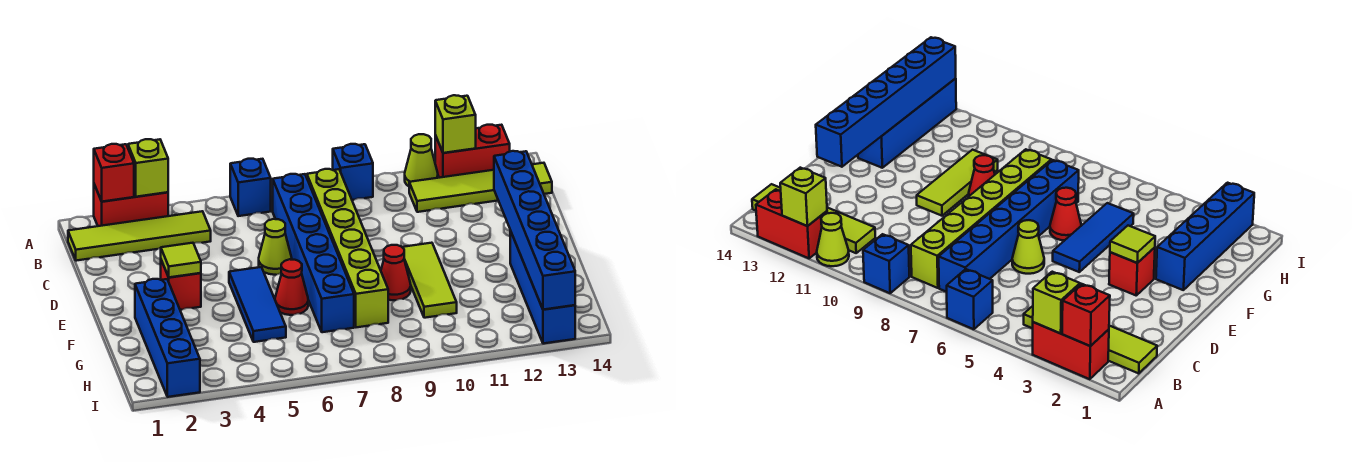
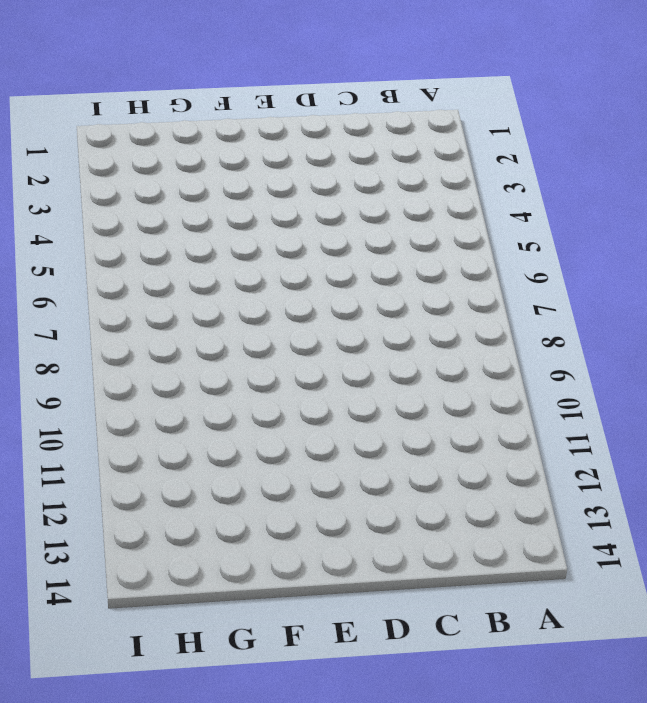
none -> red brick A2:A3 level 1
none -> blue brick A6 level 1
none -> blue brick A9 level 1

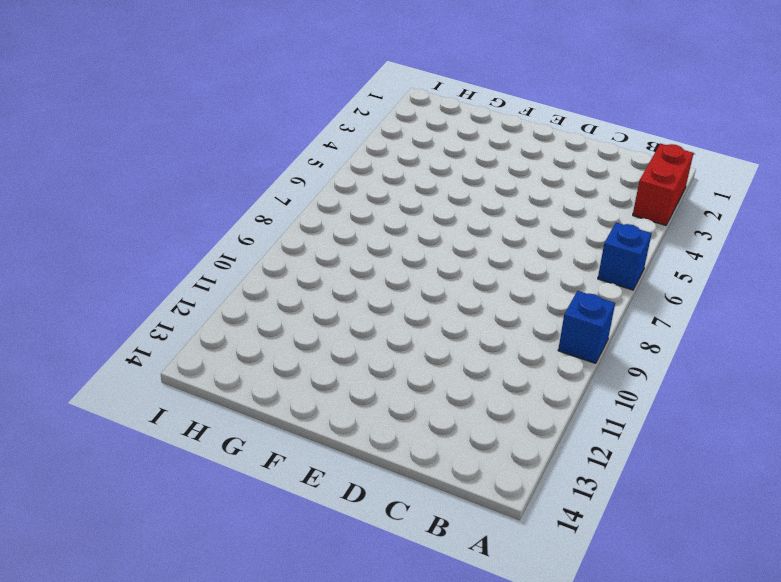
none -> lime cone A11 level 1
none -> red brick A12:A13 level 1
none -> lime tile B1:B4 level 1

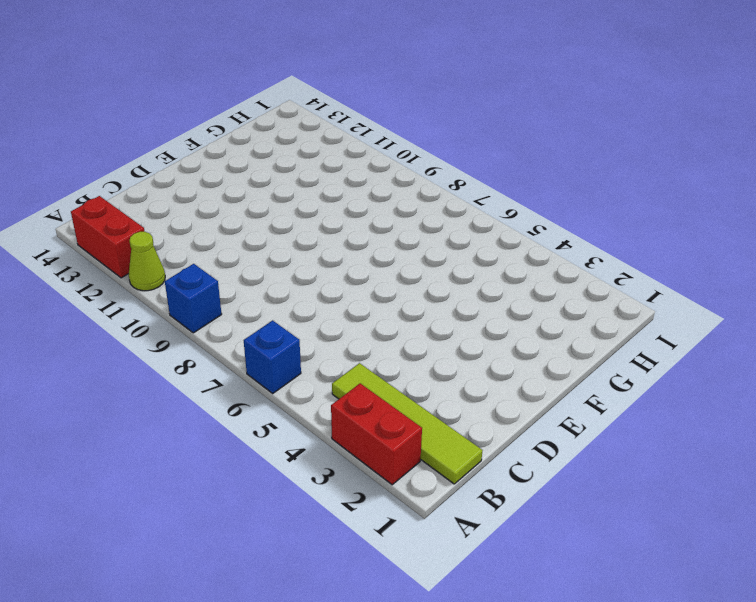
none -> blue brick B7:G7 level 1
none -> lime brick B8:G8 level 1
none -> lime tile B11:B14 level 1

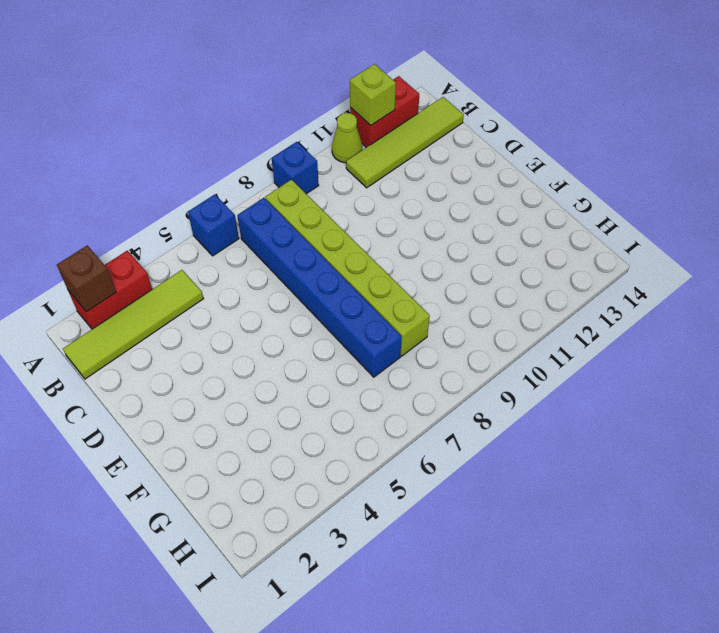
brown brick A2 level 2 -> red brick A2 level 2
none -> lime cone D6 level 1
none -> red brick E3 level 1
none -> blue tile E5:G5 level 1

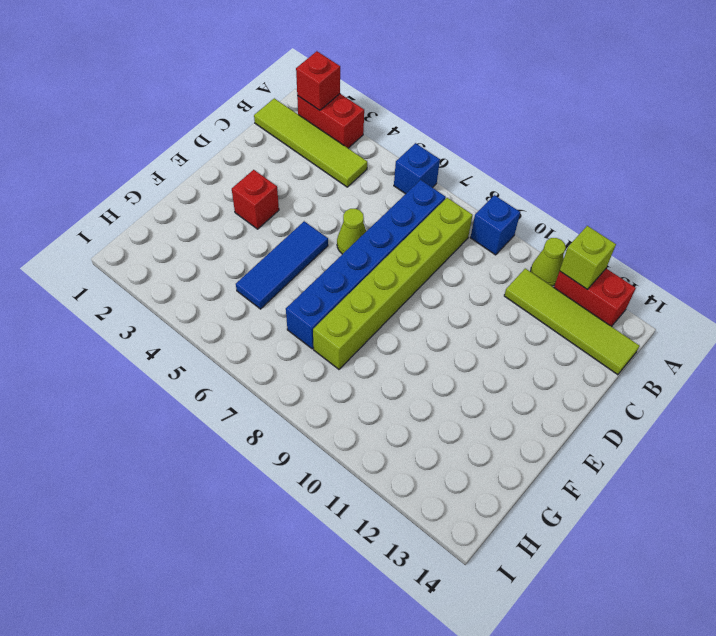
none -> lime tile E10:G10 level 1
none -> blue brick F2:I2 level 1
none -> red cone F6 level 1

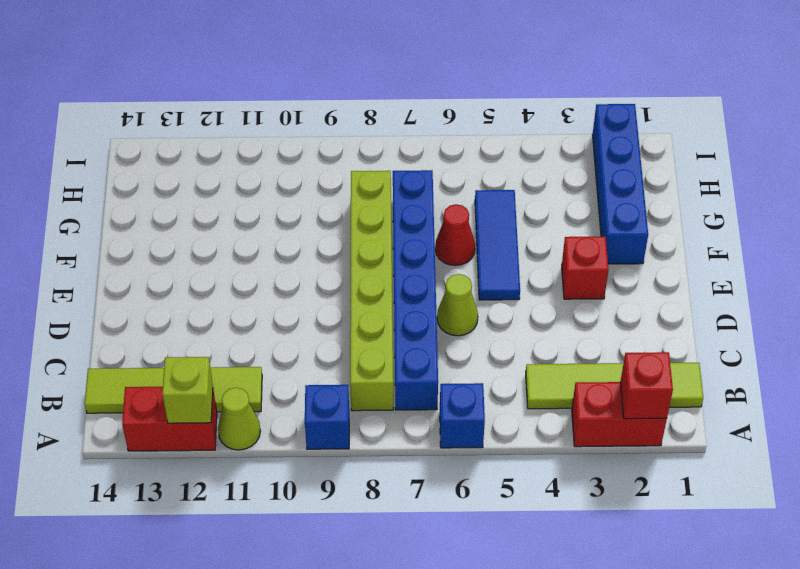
none -> lime tile E10:G10 level 1
none -> red cone F9 level 1
none -> blue brick F13:I13 level 1

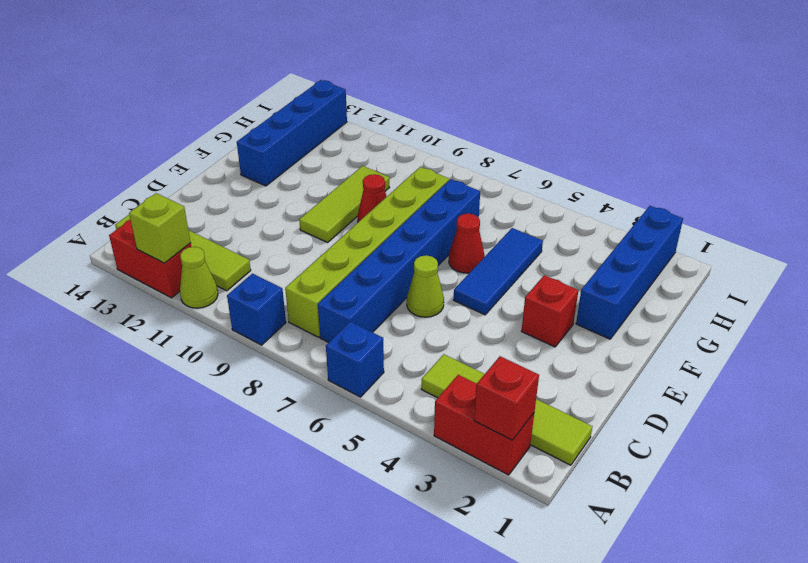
none -> lime brick A3 level 2
none -> blue brick D13:I13 level 2
none -> lime tile E3 level 2

